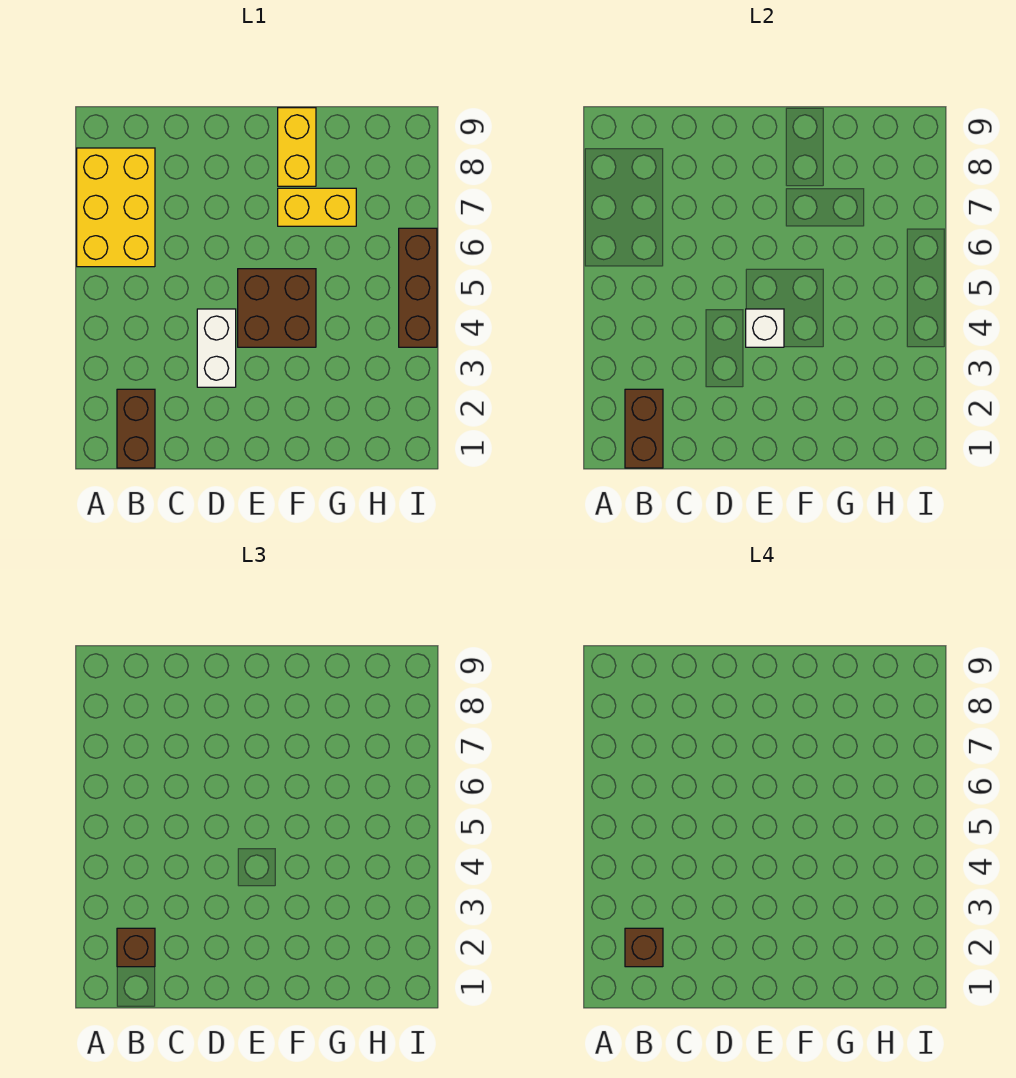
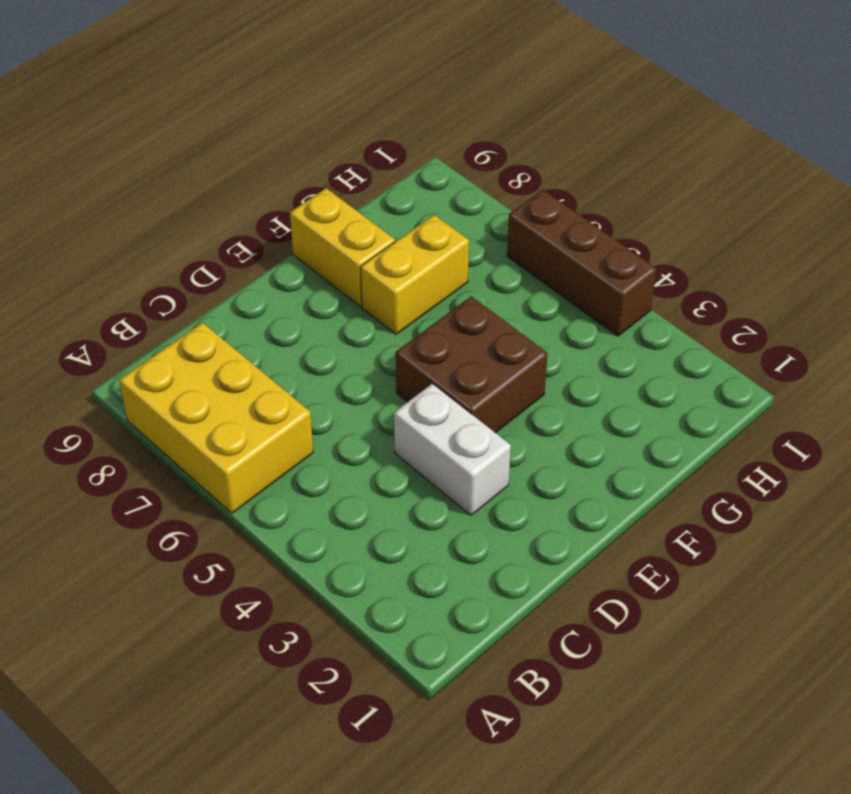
none -> brown brick B1:B2 level 1
none -> brown brick B1:B2 level 2

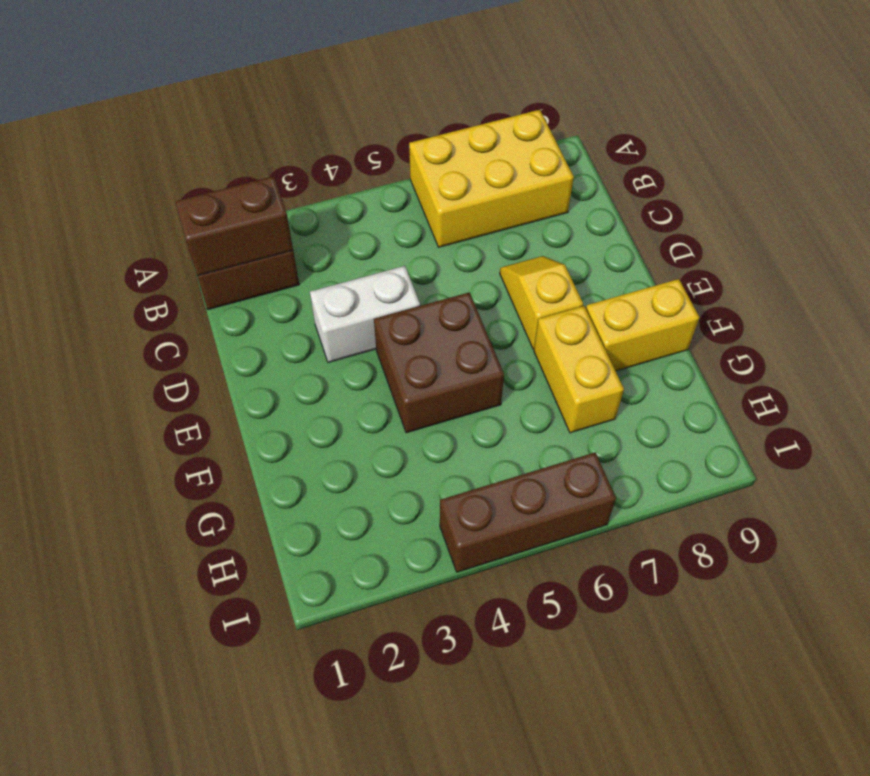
yellow slope D7:E7 level 1 top E -> none
none -> white brick E4 level 2
none -> brown brick B2 level 3

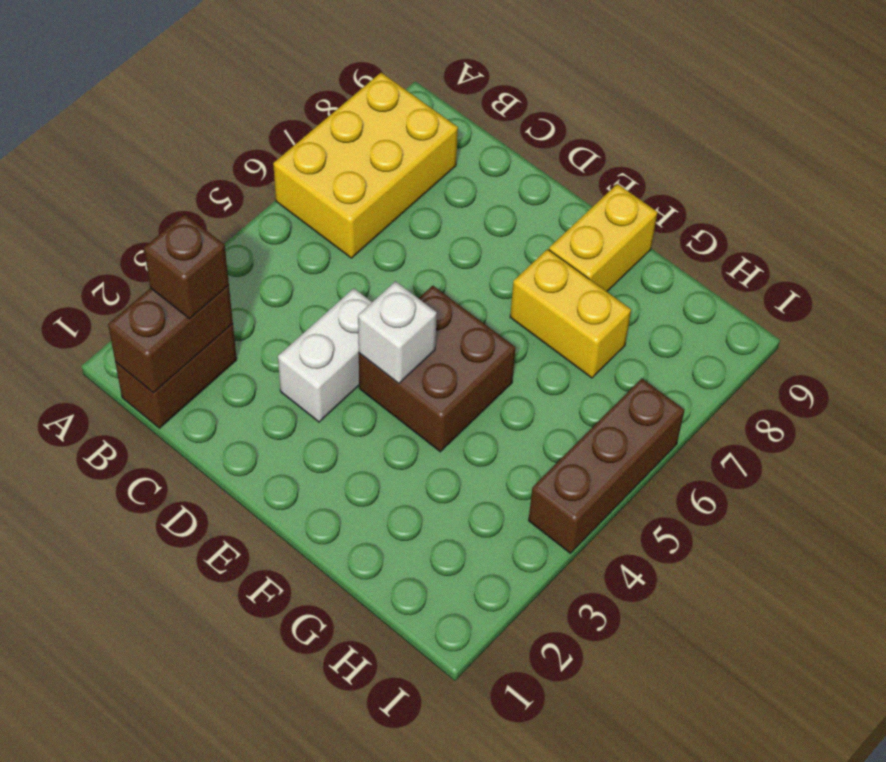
none -> brown brick B2 level 4

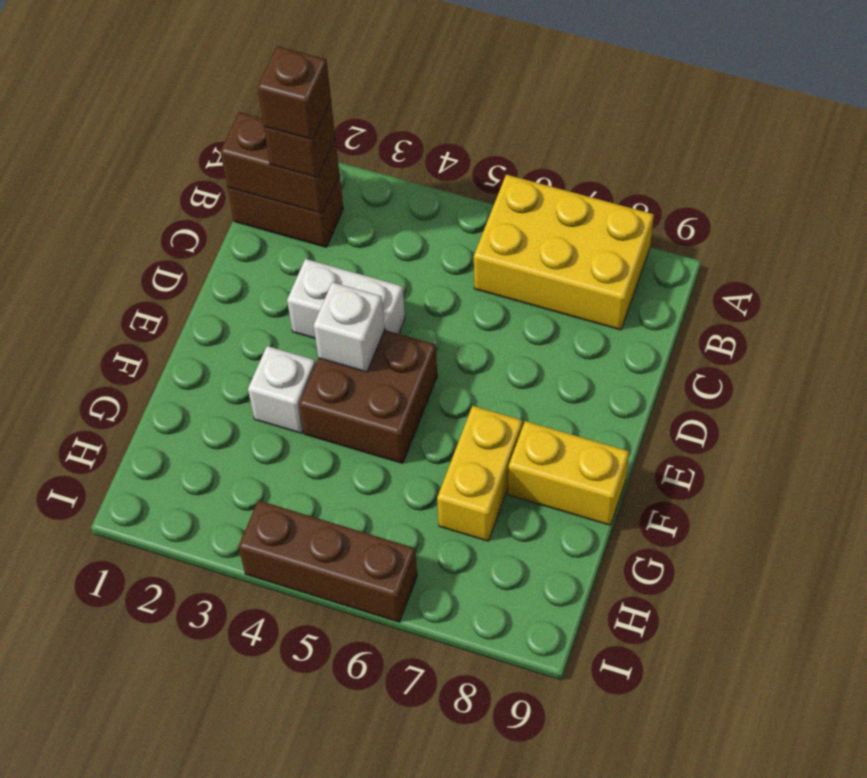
white brick F3 level 1 -> none

